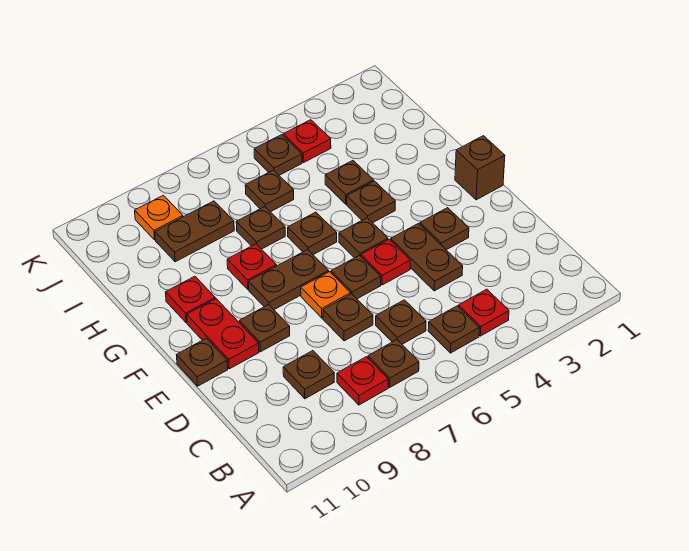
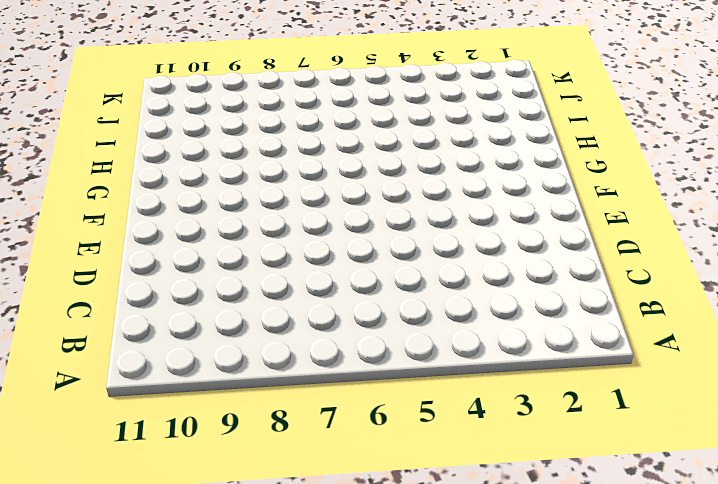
none -> red plate B4 level 1
none -> brown plate B5 level 1
none -> brown plate B7 level 1

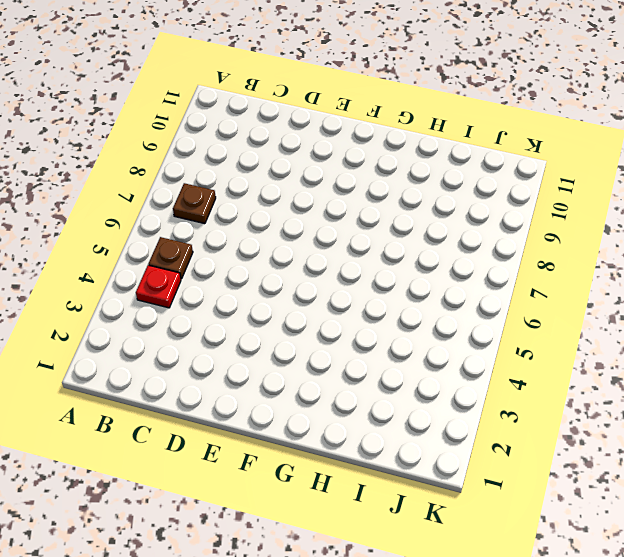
none -> red plate B8 level 1
none -> brown plate C6 level 1
none -> brown plate C9 level 1

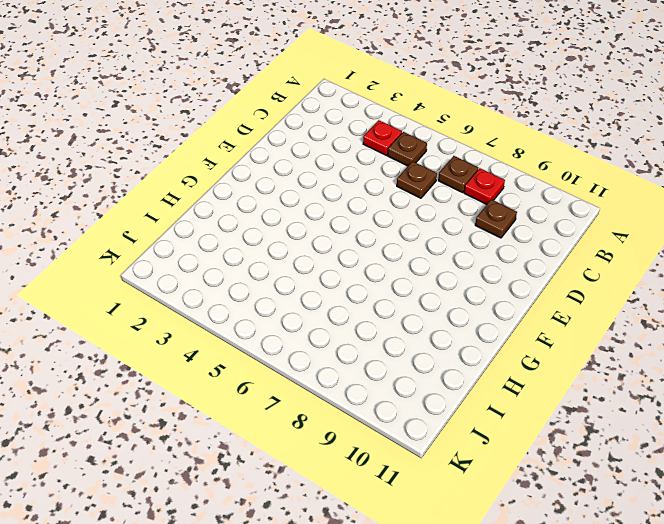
none -> brown plate D4:E4 level 1
none -> brown plate D7 level 1
none -> brown plate E3 level 1

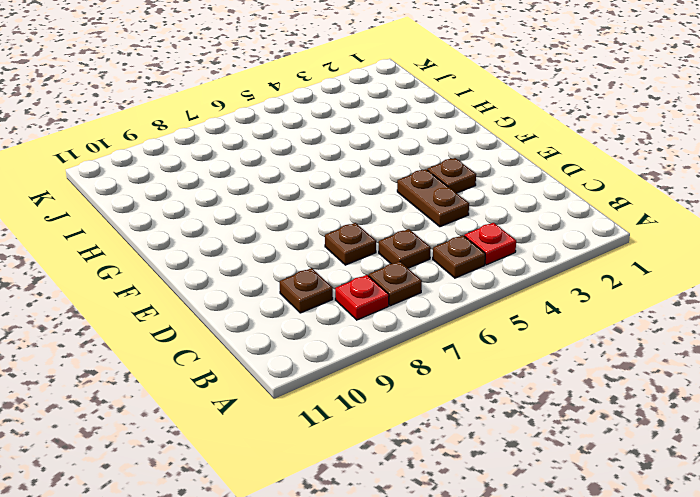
none -> red plate E5 level 1
none -> brown plate E6 level 1
none -> orange plate E7 level 1

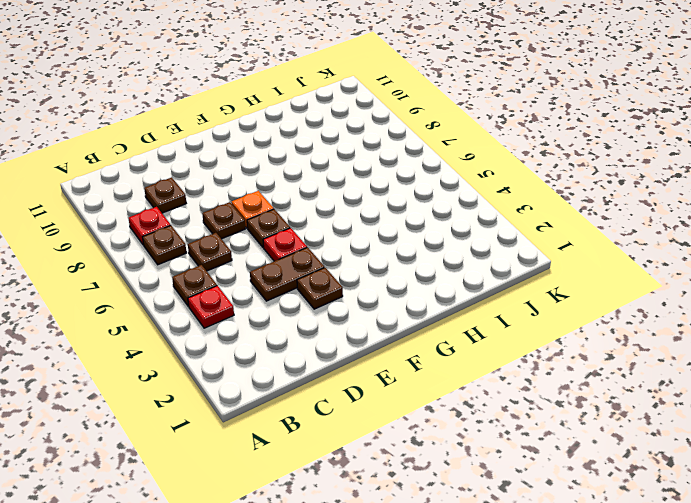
none -> brown plate E9 level 1
none -> red plate E10:F10 level 1
none -> brown plate E11 level 1

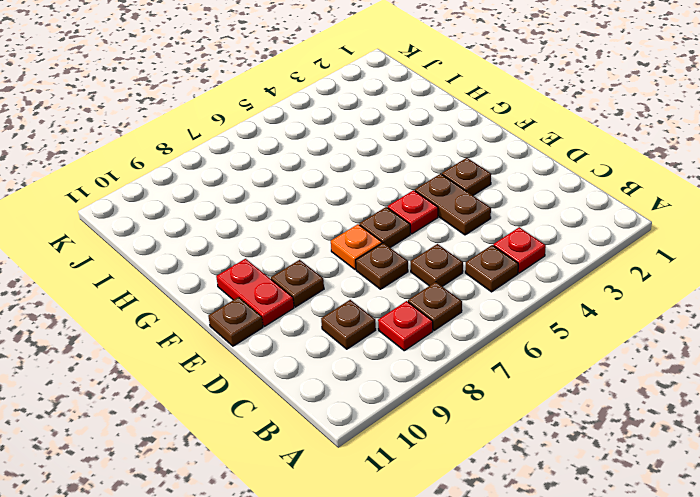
none -> brown brick F1 level 1
none -> brown plate F5 level 1
none -> brown plate F7:F8 level 1

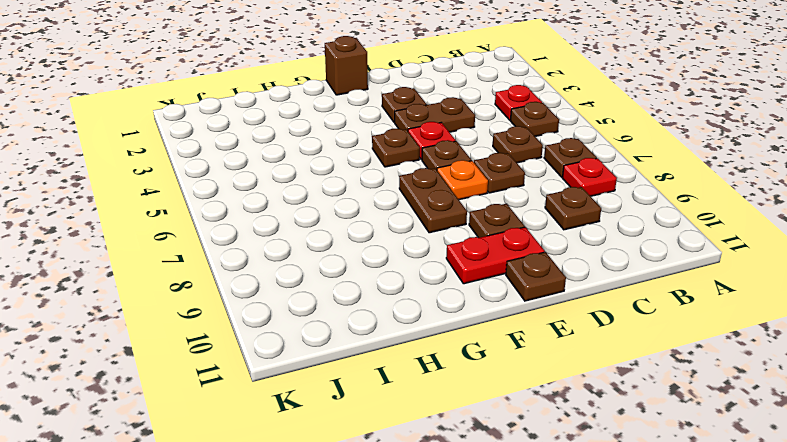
none -> brown plate G4 level 1
none -> brown plate G6 level 1
none -> red plate G8 level 1

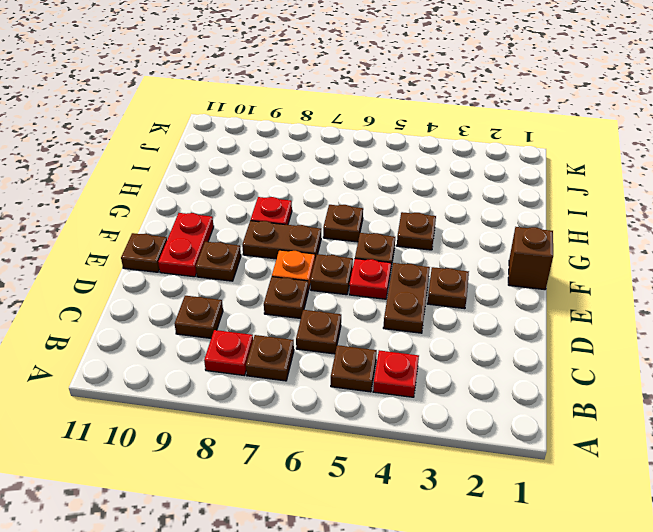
none -> red plate G10 level 1
none -> brown plate H4 level 1
none -> brown plate H7 level 1

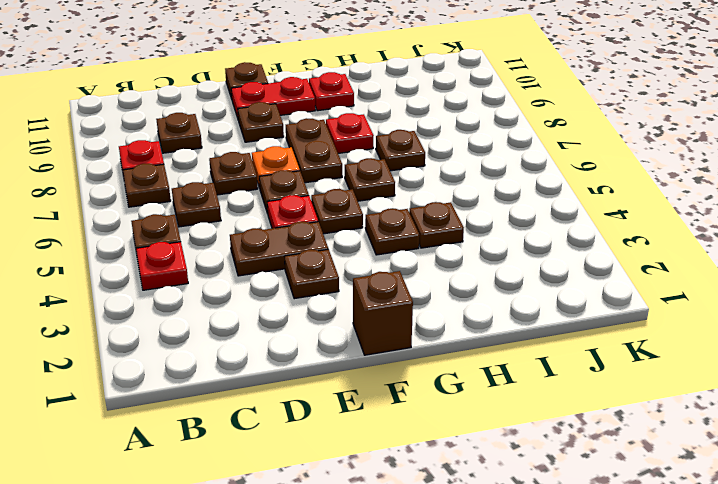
none -> brown plate I6 level 1
none -> brown plate I8:I9 level 1
none -> red plate J4 level 1

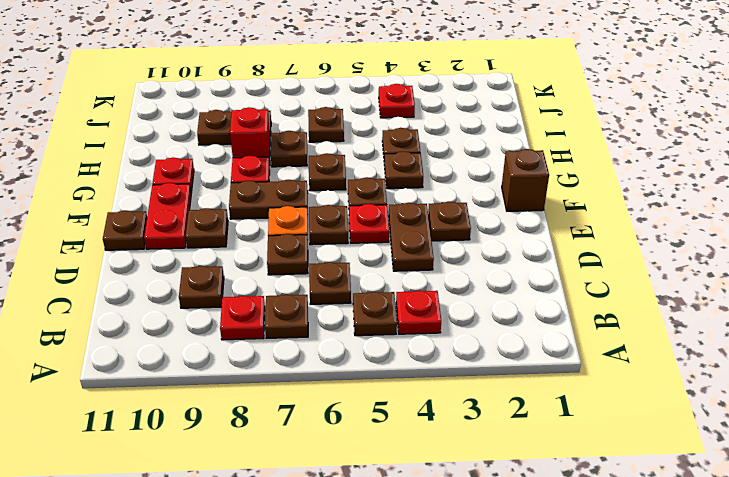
red brick H8 level 1 -> none
none -> brown plate J5 level 1
none -> orange plate J9 level 1

